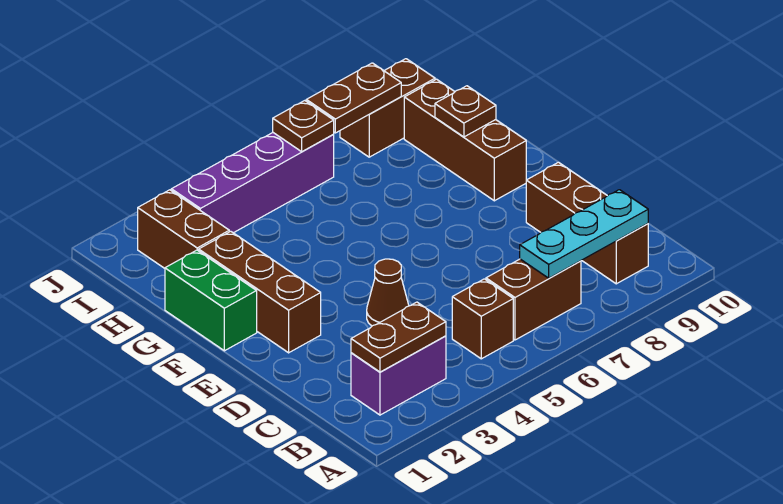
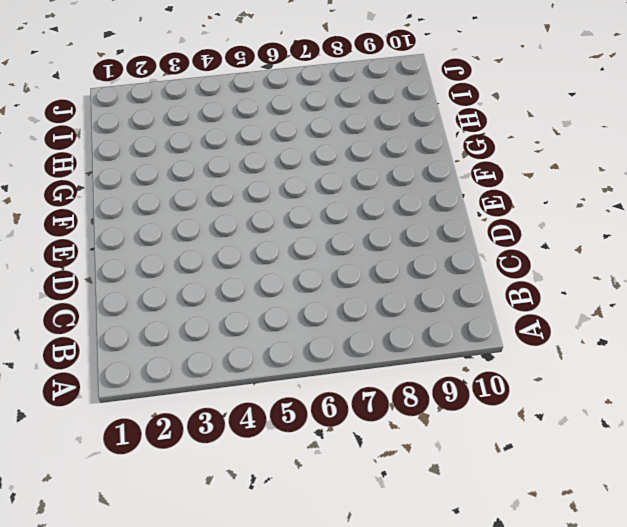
none -> purple brick B2:B3 level 1
none -> brown brick B5 level 1
none -> brown brick B6:B7 level 1

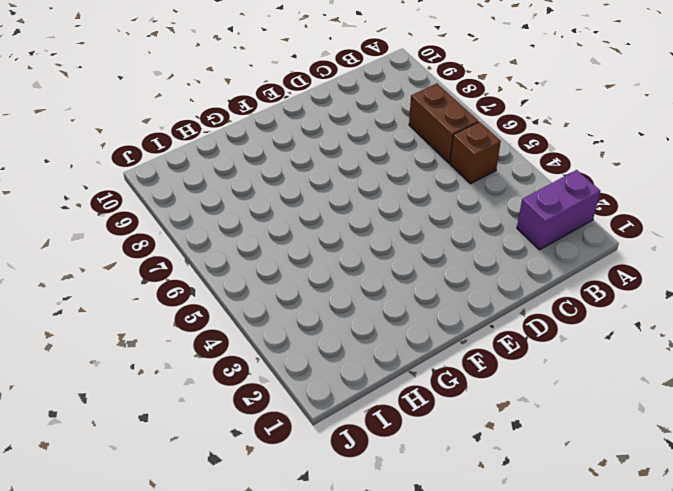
purple brick A2:B2 level 1 -> purple brick B2:B3 level 1
none -> brown brick B9:D9 level 1
none -> brown cone D4 level 1
none -> brown brick E2:G2 level 1

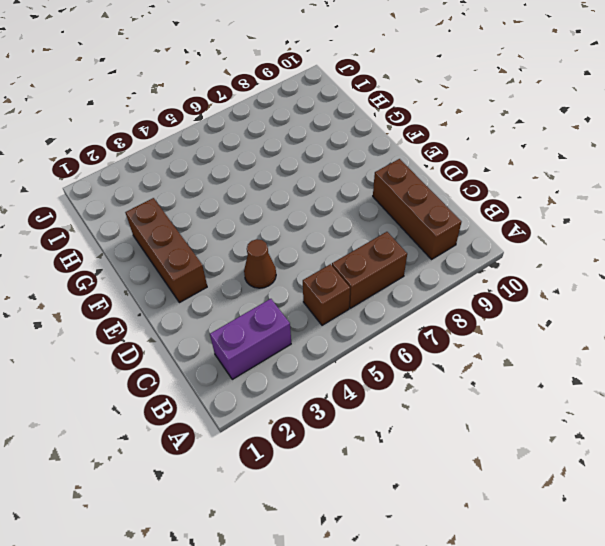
none -> green brick F1:G1 level 1
none -> brown brick F9:H9 level 1
none -> brown brick H2:I2 level 1

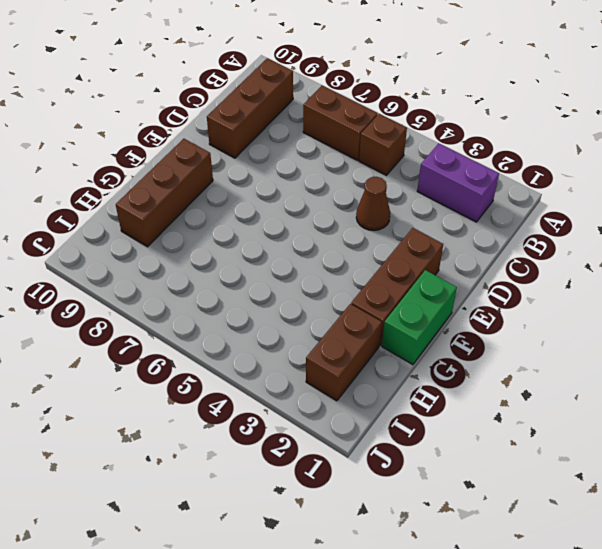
none -> purple brick I3:I6 level 1
none -> brown brick I8:I9 level 1
none -> brown plate B2:B3 level 2

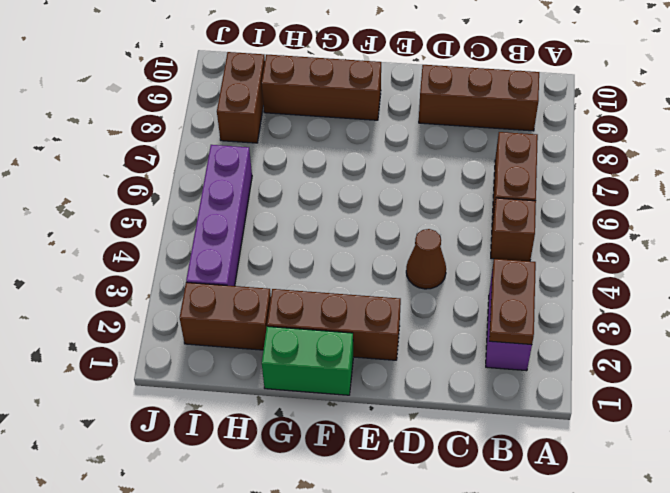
none -> cyan plate B7:B9 level 2
none -> brown plate G9 level 2
none -> brown plate I6 level 2

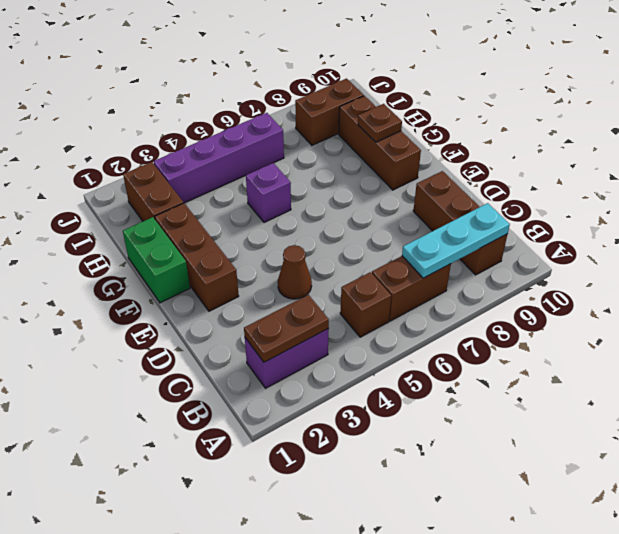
purple brick G5 level 1 -> none
none -> brown plate I6 level 2
none -> brown plate I7:I8 level 2

